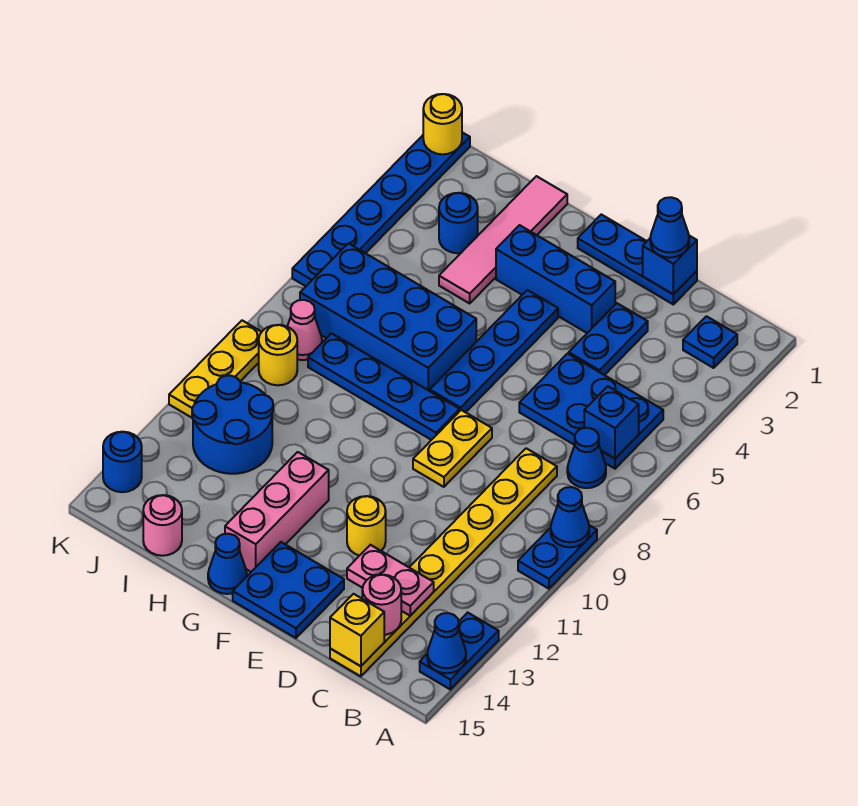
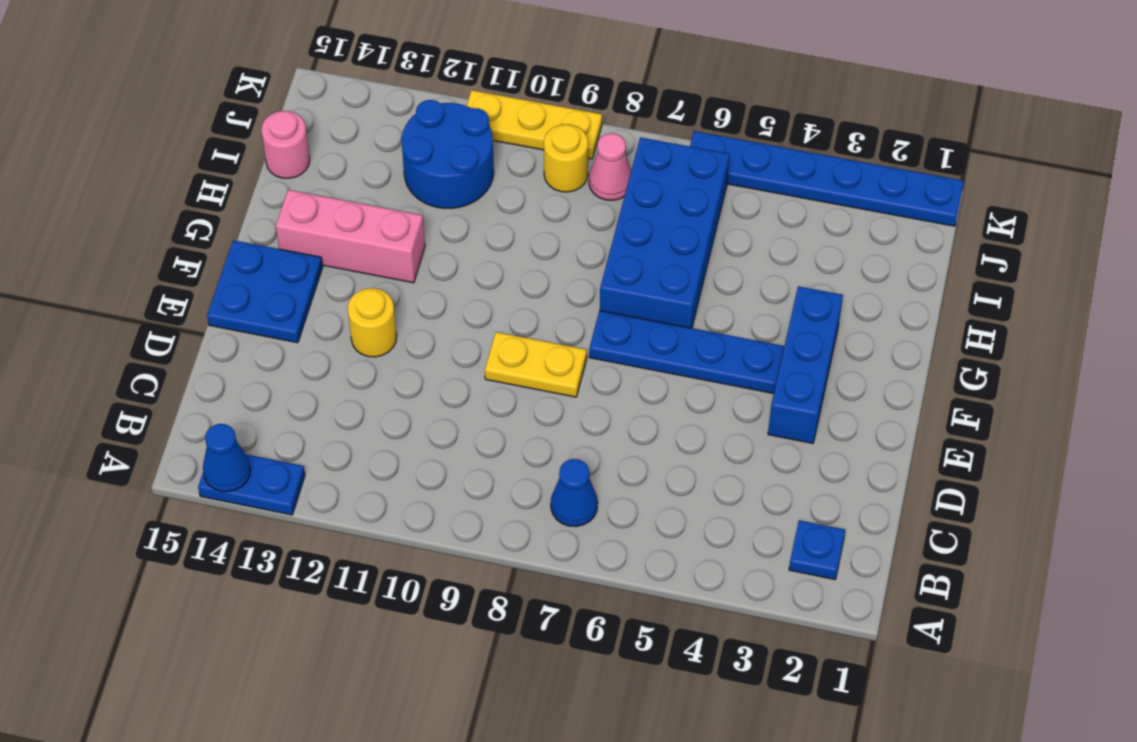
none -> blue plate A9:A10 level 1
none -> blue plate B5:D6 level 1
none -> yellow plate C8:C15 level 1
none -> blue plate D1:F1 level 1

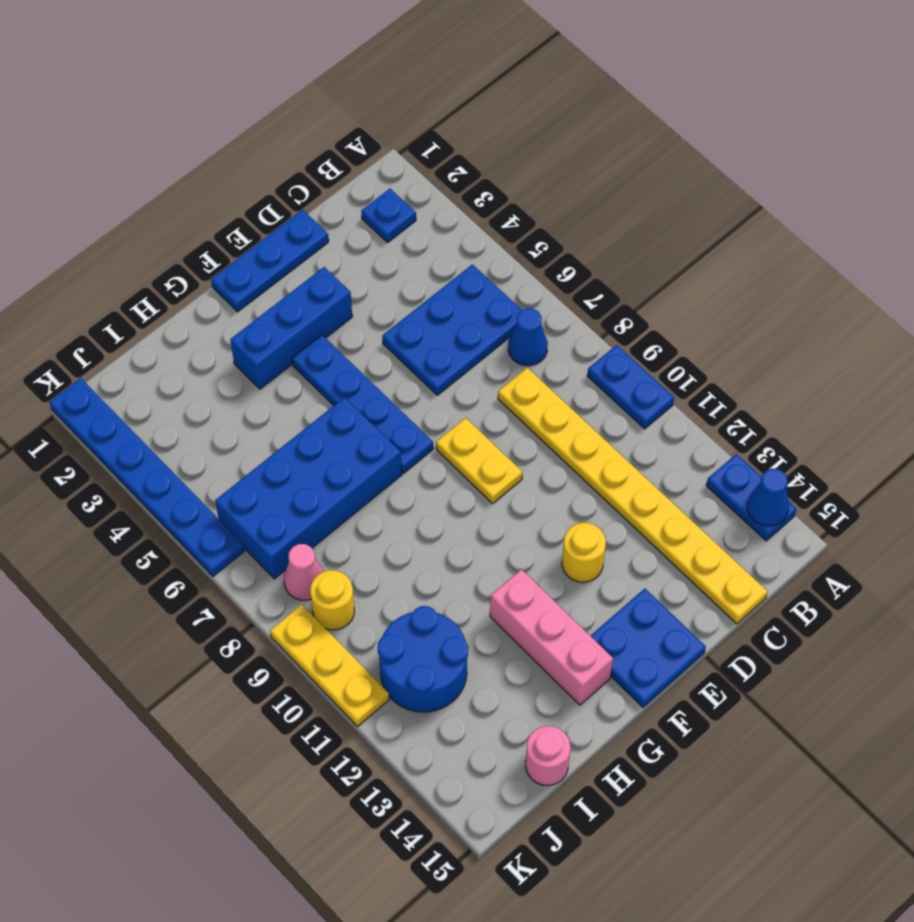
none -> blue plate D3:D4 level 1
none -> blue plate F8:I8 level 1
none -> blue cone G15 level 1
none -> pink tile H1:H4 level 1

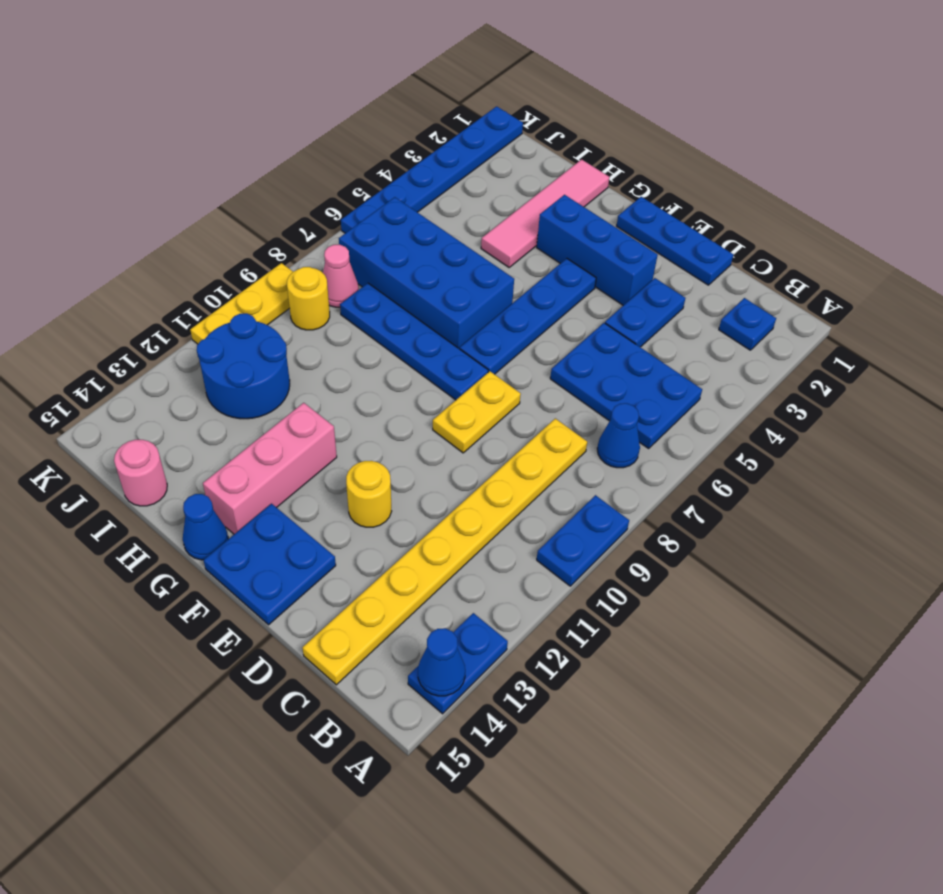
none -> blue round brick I3 level 1
none -> blue round brick K14 level 1
none -> blue cone A9 level 2
none -> blue brick B6 level 2

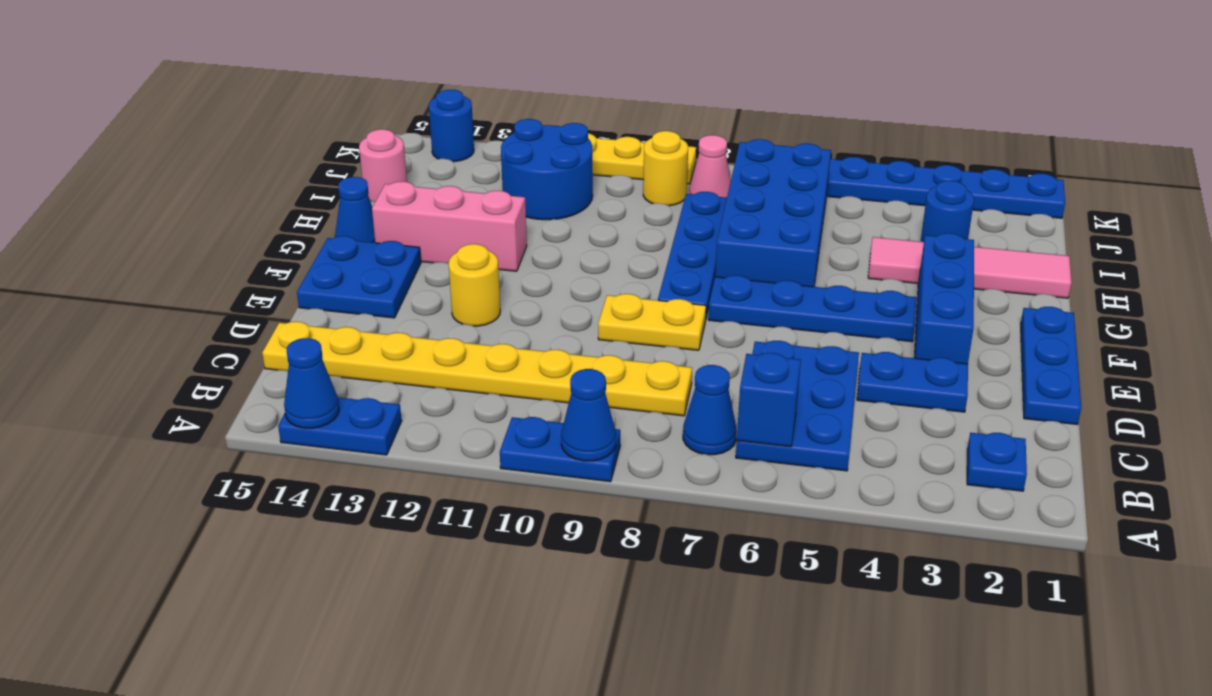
none -> pink plate C13:D13 level 2
none -> pink round brick C14 level 2
none -> yellow brick C15 level 2
none -> blue brick D1 level 2

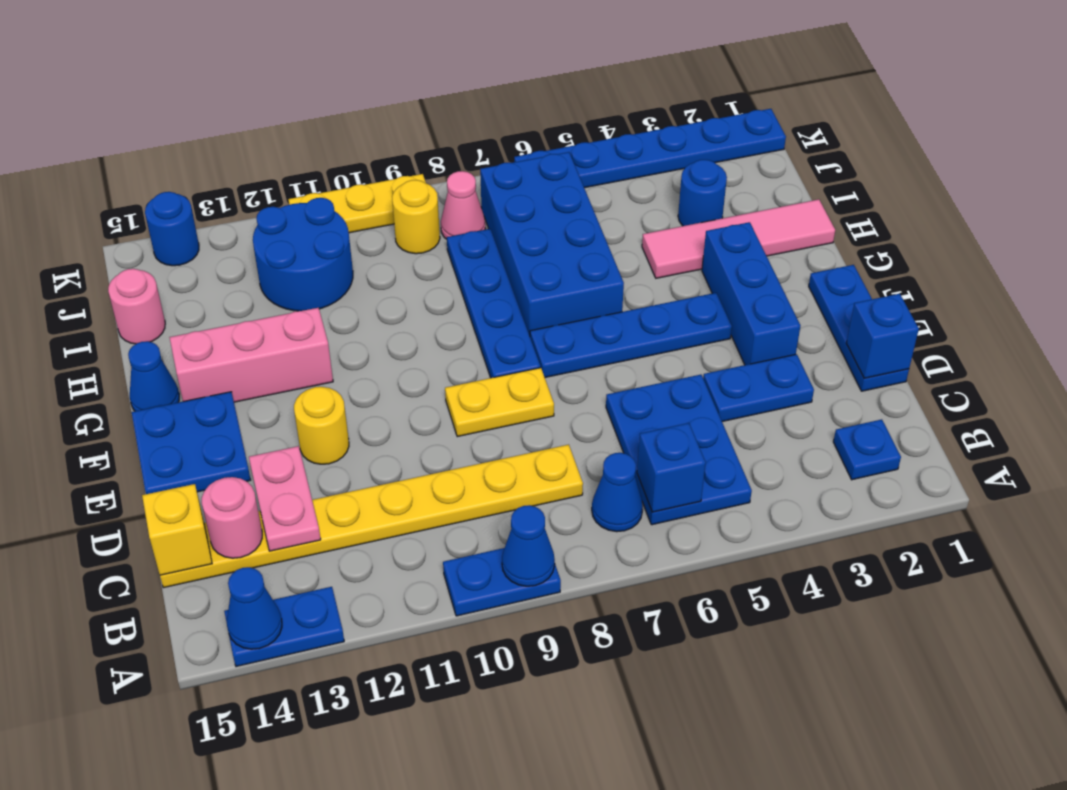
none -> yellow round brick K1 level 2
none -> blue cone D1 level 3

